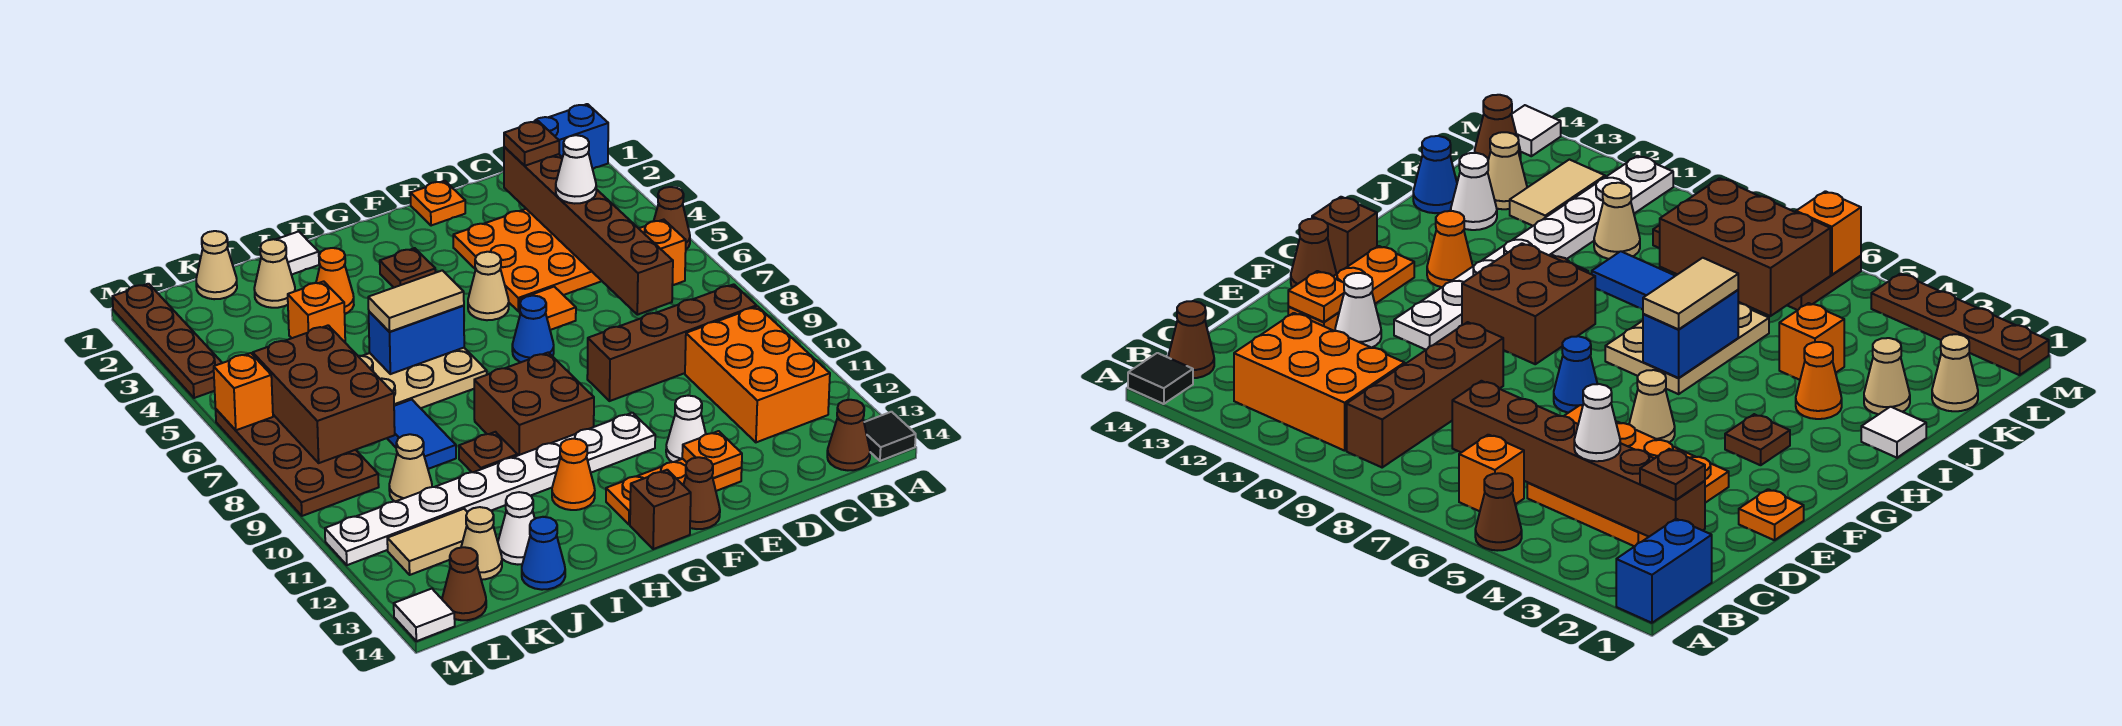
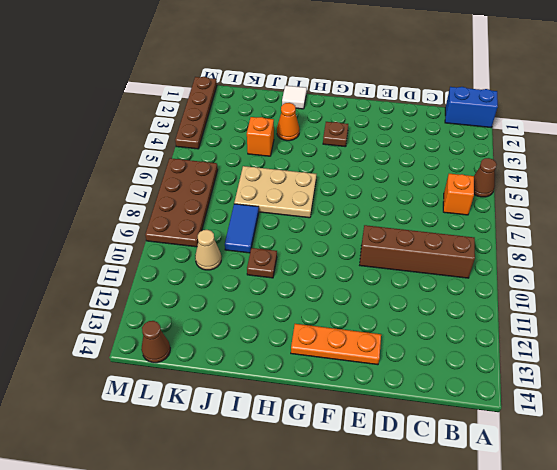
none -> black tile A14 level 1
none -> orange brick B10:C12 level 1
none -> brown cone B14 level 1
none -> orange plate C3:E5 level 1

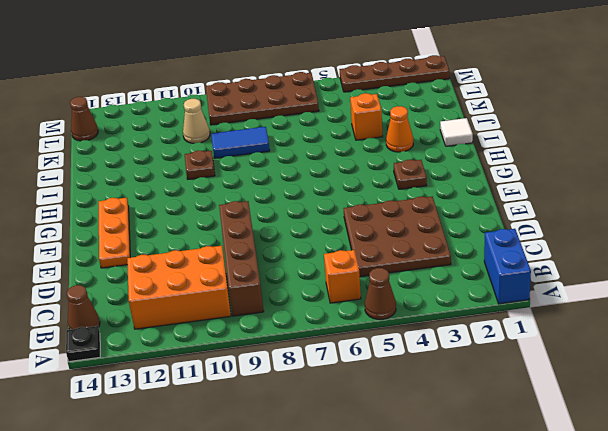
black plate A14 level 1 -> black tile A14 level 1
brown plate C3:E5 level 1 -> orange plate C3:E5 level 1
none -> orange plate E1 level 1
none -> orange tile E6 level 1
none -> white cone E12 level 1
none -> tan cone F5 level 1

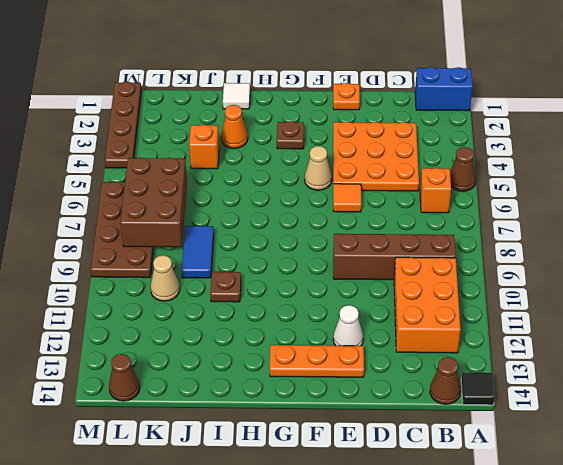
none -> blue cone F7 level 1
none -> white plate F11:M11 level 1
none -> brown cone F14 level 1
none -> brown brick G9:H10 level 1

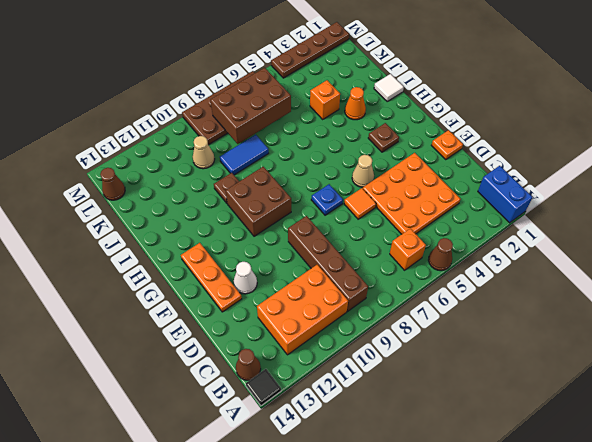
blue plate F7 level 1 -> blue cone F7 level 1
none -> white plate F11:M11 level 1
none -> brown cone F14 level 1
none -> brown brick G14 level 1
none -> tan plate H6:J7 level 1

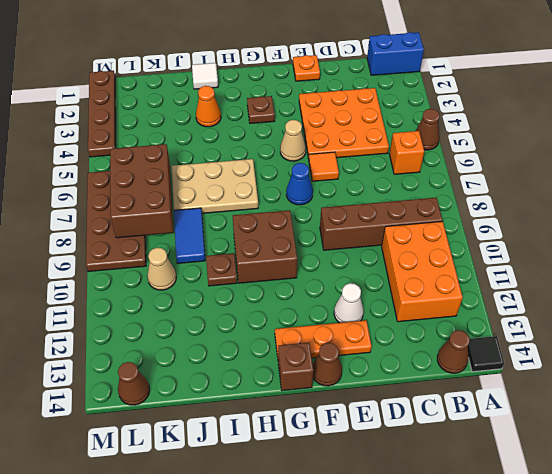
none -> white plate F11:M11 level 1
none -> orange cone H12 level 1
none -> tan cone J2 level 1
none -> orange brick J4 level 1

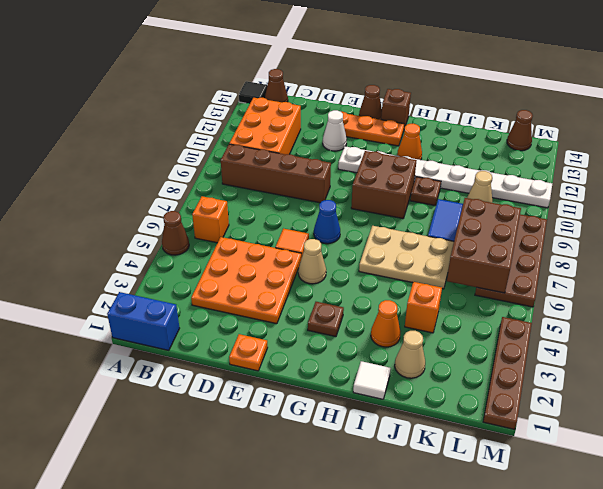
none -> white cone J13 level 1
none -> blue cone J14 level 1
none -> tan cone K1 level 1
none -> tan tile K12:L12 level 1

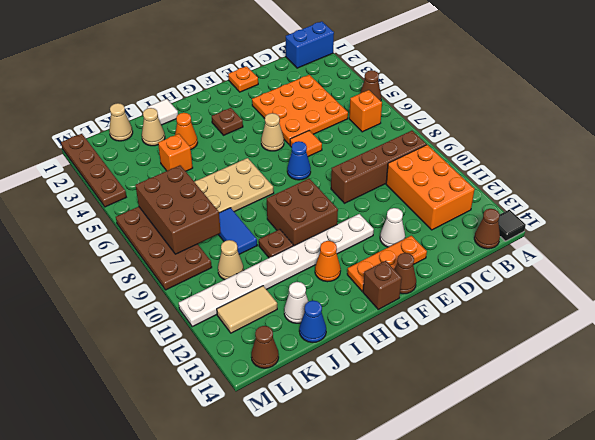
none -> tan cone K13 level 1
none -> white tile M14 level 1
none -> brown brick C2:C7 level 2
none -> orange plate E13 level 2

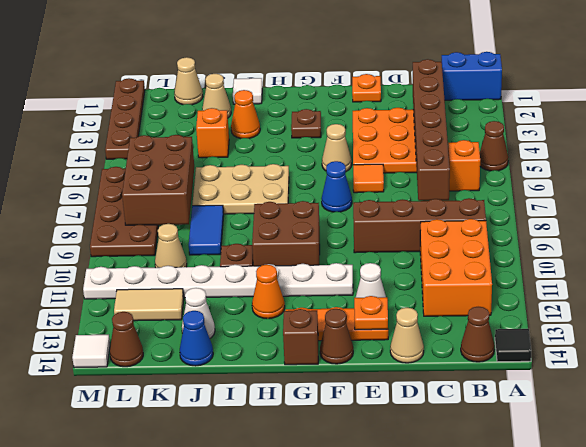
tan cone D14 level 1 -> tan cone K13 level 1
none -> blue brick H6:I6 level 2
none -> orange brick M6 level 2
none -> brown plate C2 level 3
none -> white cone C4 level 3

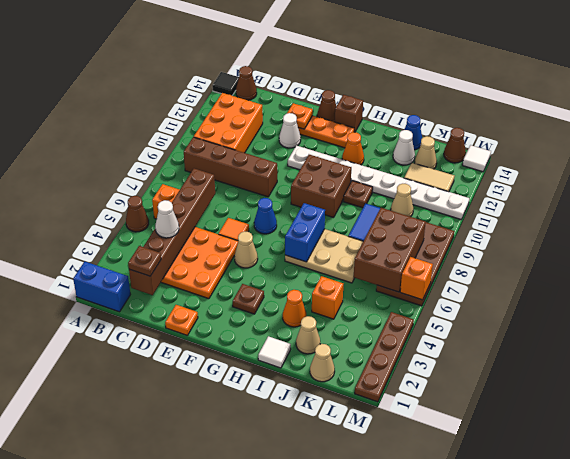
blue brick H6:H7 level 2 -> blue brick H6:I6 level 2
none -> tan tile H6:I6 level 3

